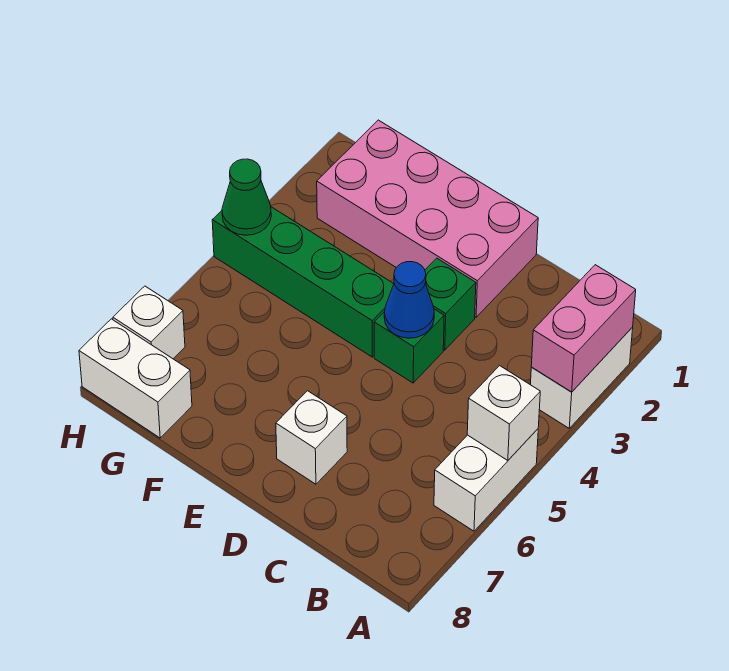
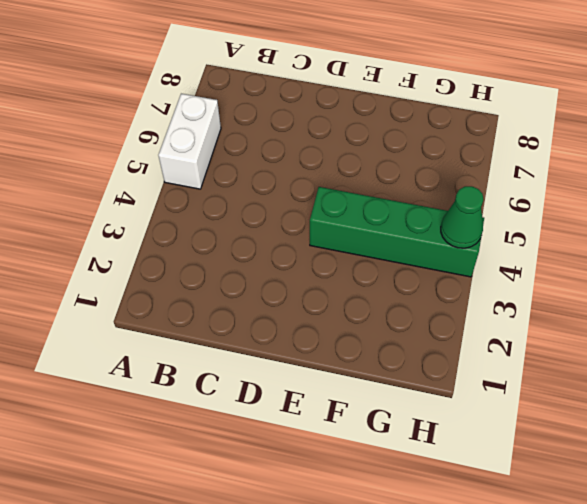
none -> white brick A2:A3 level 1
none -> pink brick D1:G2 level 1
none -> green brick D3 level 1

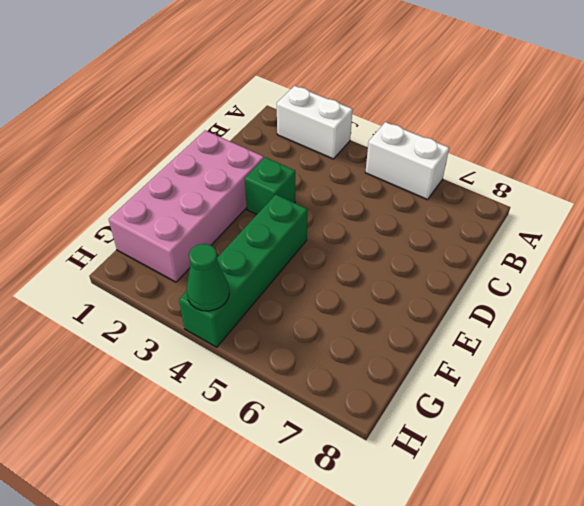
none -> green brick D4 level 1
none -> white brick D7 level 1
none -> white brick G8:H8 level 1

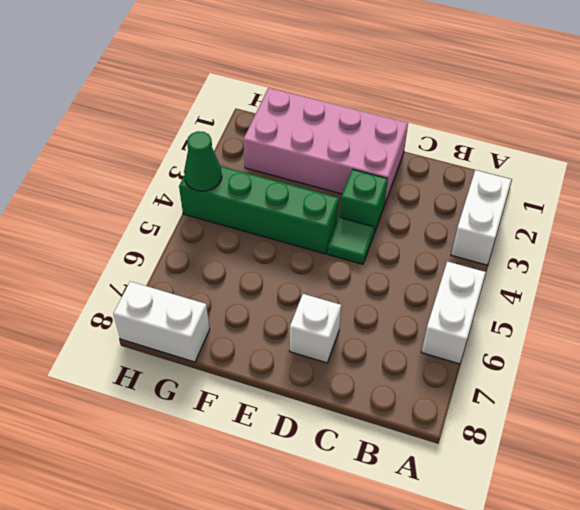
green tile D4 level 1 -> green brick D4 level 1
none -> white brick H7 level 1
none -> pink brick A2:A3 level 2
none -> white brick A5 level 2

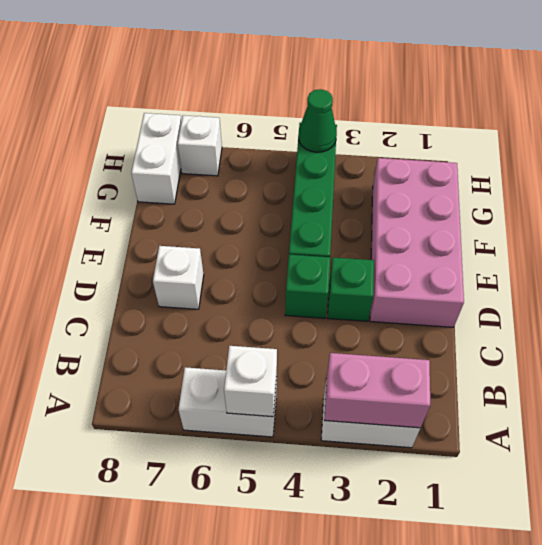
none -> blue cone D4 level 2

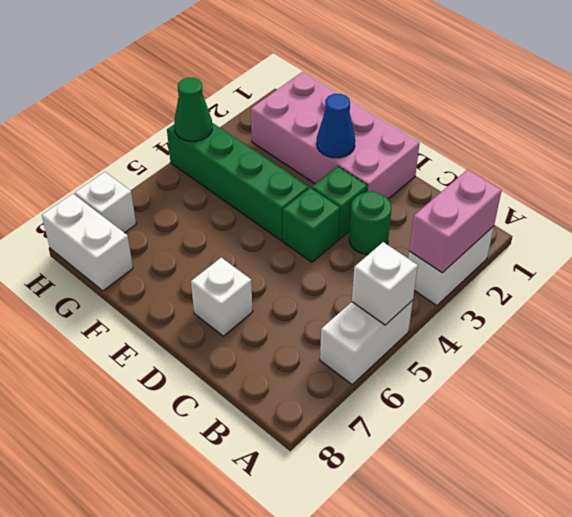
green round brick C3 level 1 -> none
blue cone E2 level 2 -> blue cone D4 level 2

